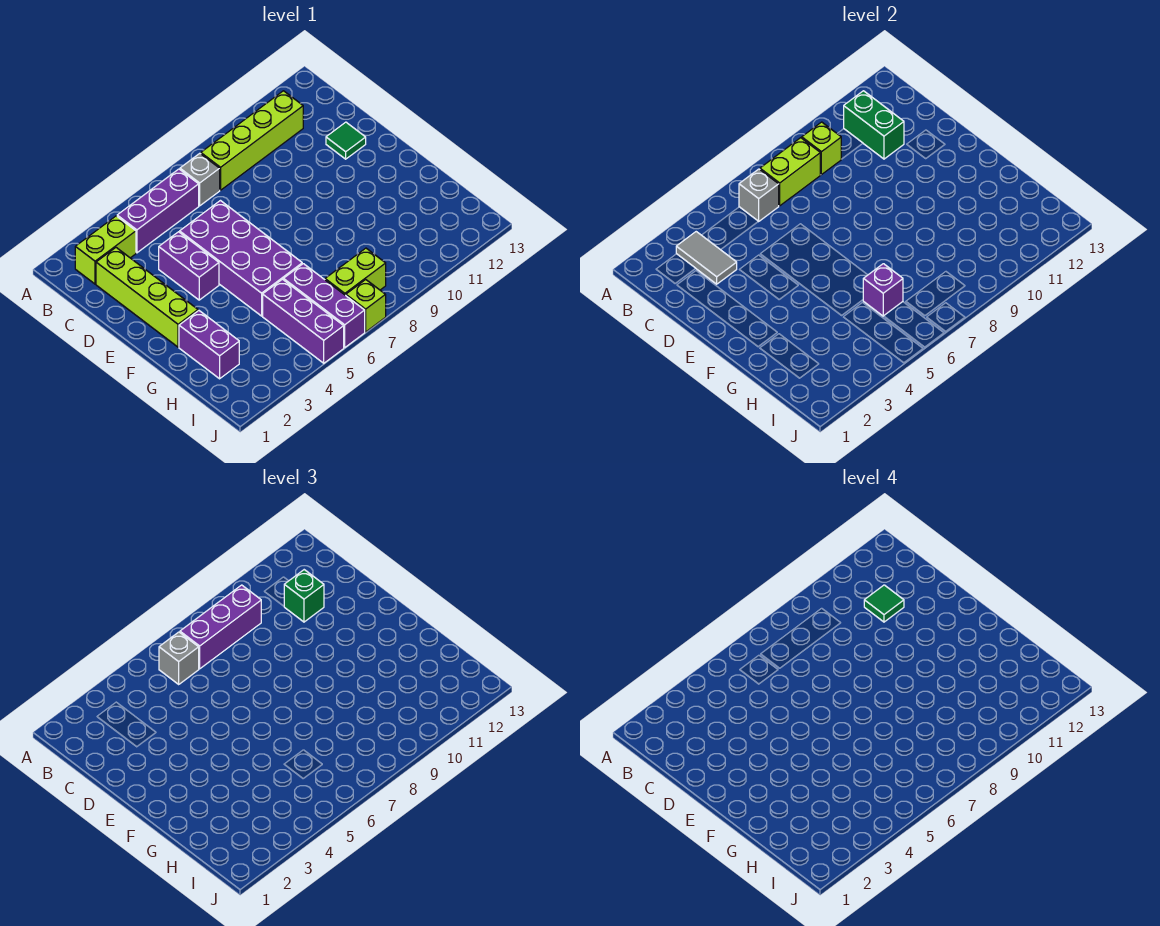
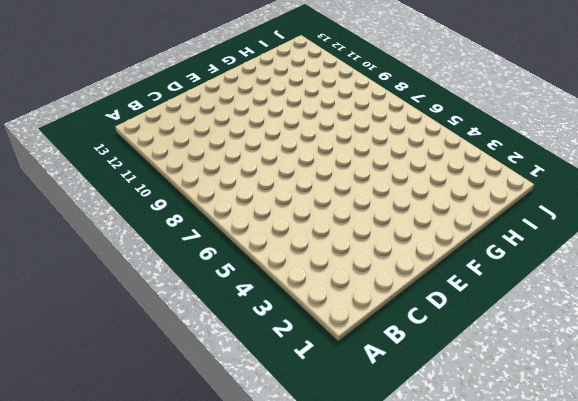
none -> lime brick B2:B3 level 1
none -> purple brick B4:B6 level 1
none -> grey brick B7 level 1

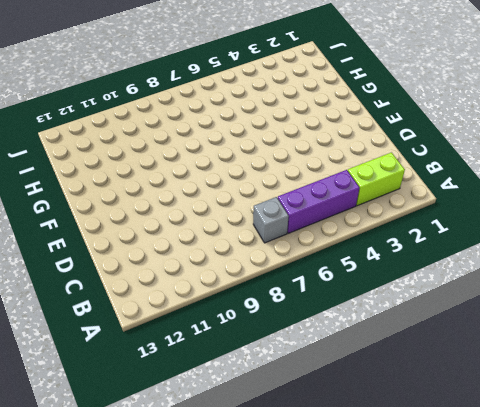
none -> lime brick B8:B11 level 1
none -> lime brick C2:F2 level 1
none -> purple brick D4:E4 level 1

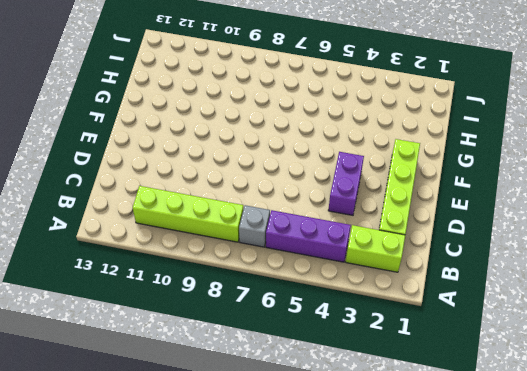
none -> purple brick D5:G6 level 1
none -> green tile D12 level 1
none -> purple brick G2:H2 level 1

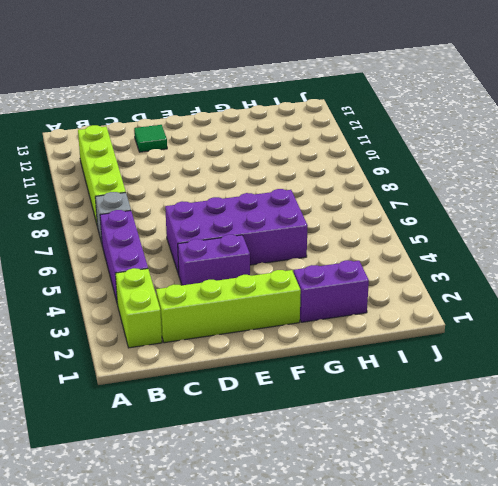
none -> purple brick H5:J5 level 1
none -> purple brick H6:J6 level 1
none -> lime brick I7:I8 level 1

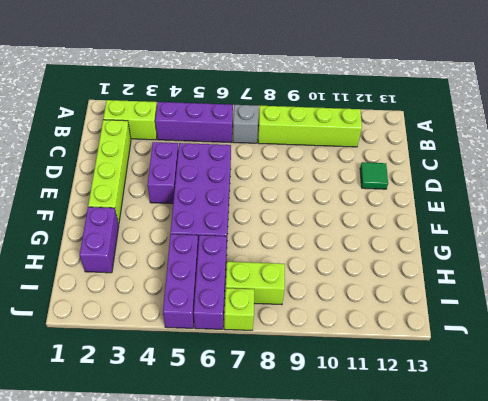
none -> grey tile B3:C3 level 2
none -> grey brick B6 level 2
none -> lime brick B7:B8 level 2

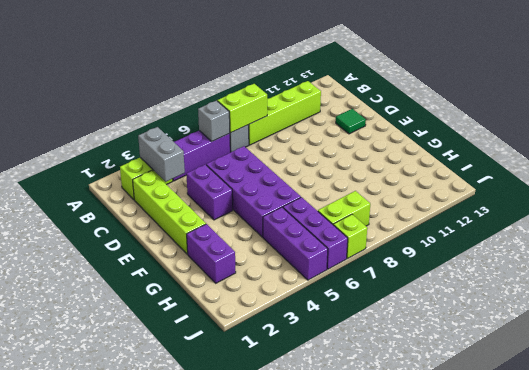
grey brick B3:C3 level 2 -> grey tile B3:C3 level 2
none -> lime brick B9 level 2
none -> green brick B11:C11 level 2
none -> purple brick H6 level 2

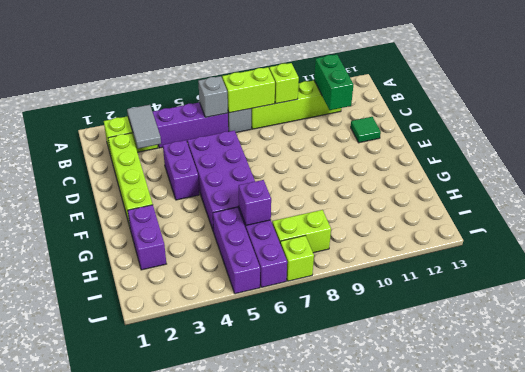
none -> grey brick B6 level 3
none -> purple brick B7:B9 level 3
none -> green brick C11 level 3

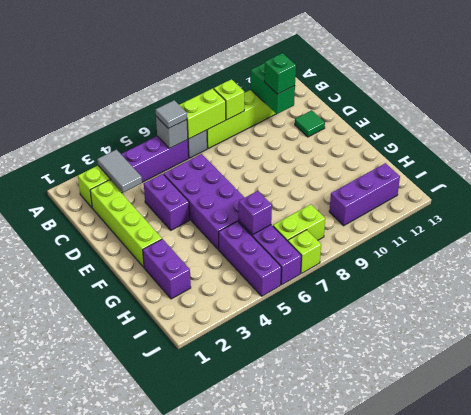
grey tile B6 level 3 -> grey brick B6 level 3
purple brick I10:I12 level 1 -> purple brick B7:B9 level 3
none -> green tile C11 level 4

